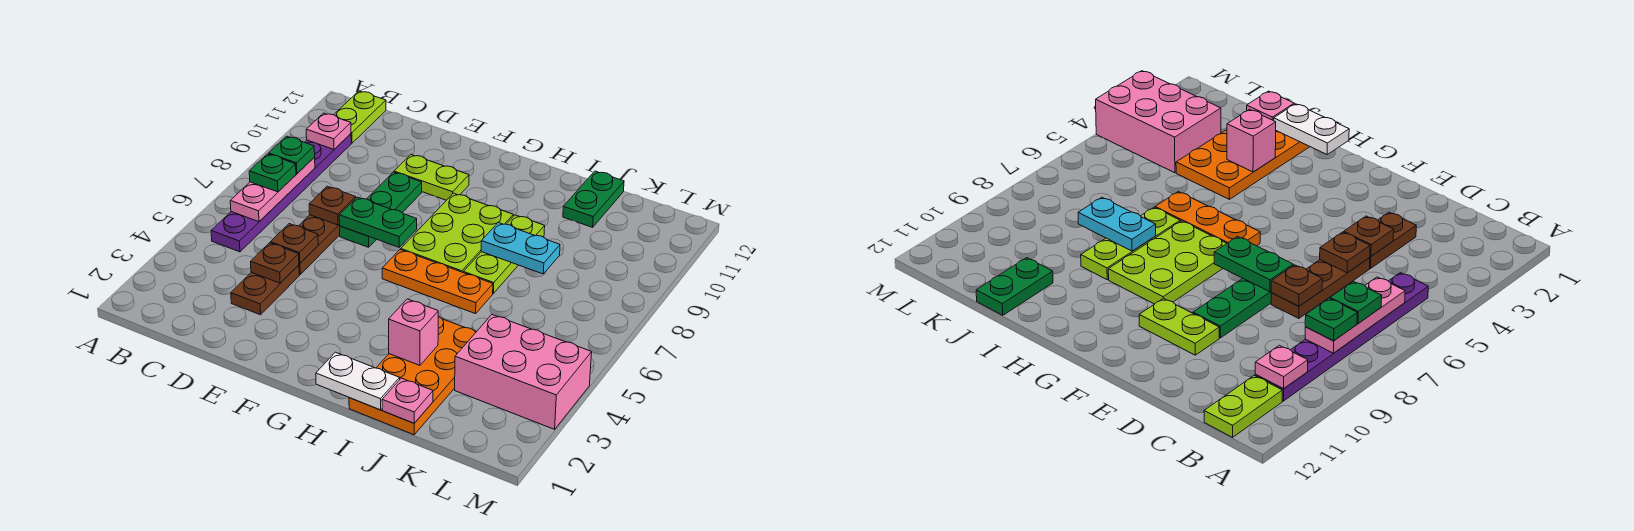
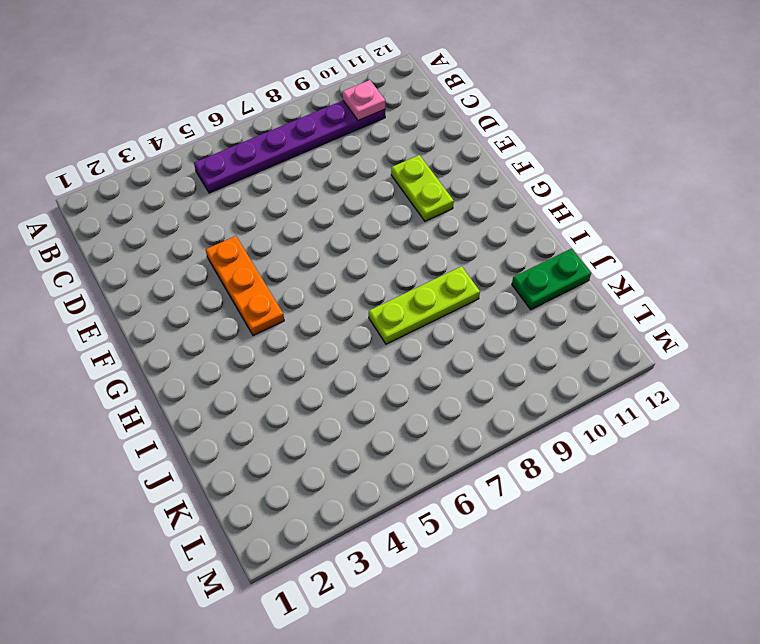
orange plate E4:G4 level 1 -> orange plate G6:I6 level 1
none -> lime plate B11:B12 level 1
none -> brown plate D3:D4 level 1
none -> brown plate D5:D7 level 1

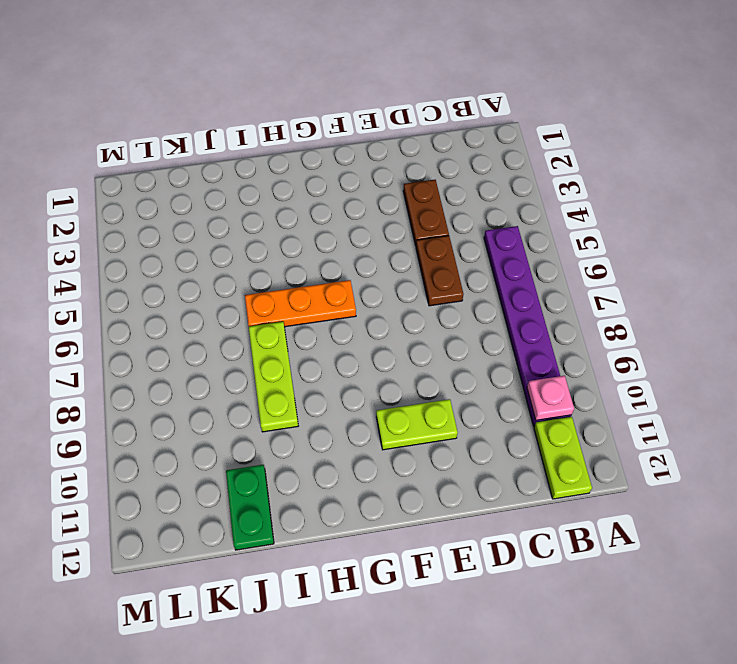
brown plate D5:D6 level 1 -> brown plate D5:D7 level 1
none -> green plate E7:E9 level 1
none -> lime plate G7:H9 level 1
none -> orange plate I1:J4 level 1

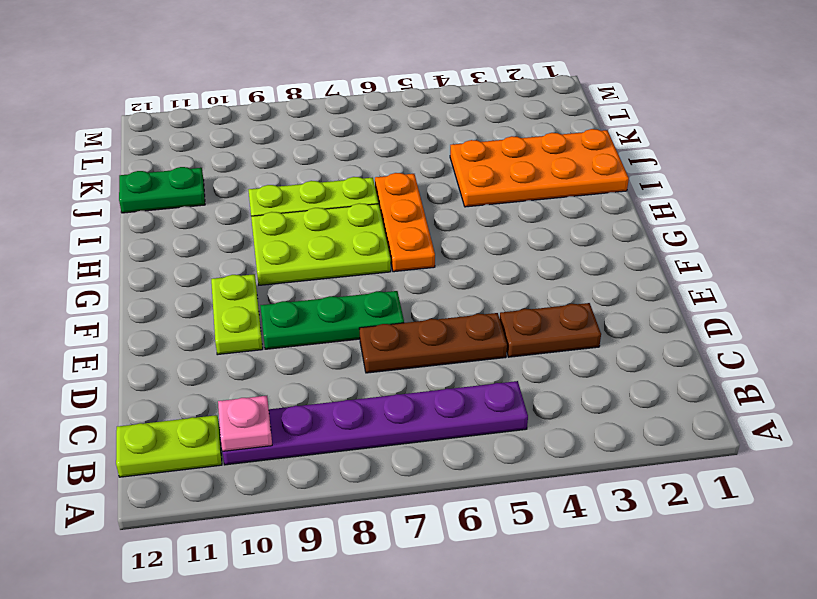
none -> pink brick K3:M4 level 1
none -> pink plate B6:B8 level 2
none -> brown plate D4 level 2

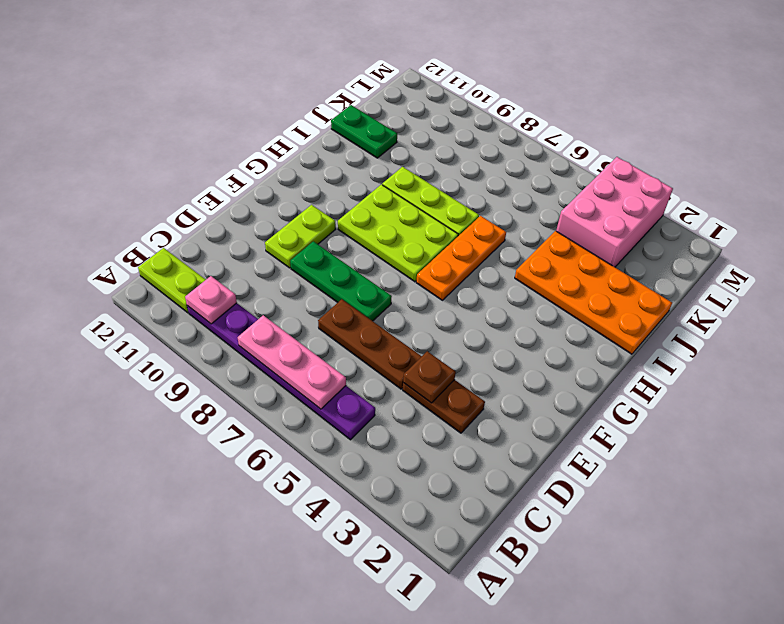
none -> brown plate D5 level 2
none -> brown plate D7 level 2
none -> green plate E7:F7 level 2

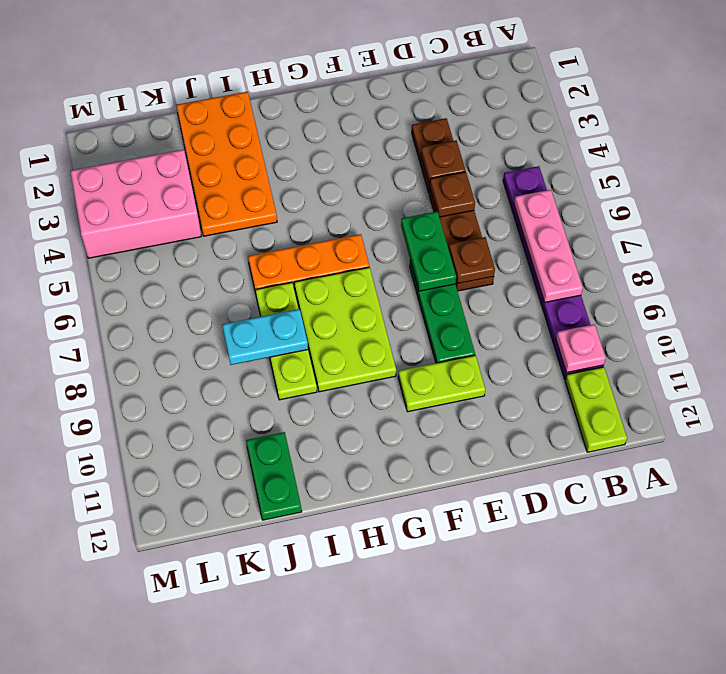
green plate E6:E7 level 2 -> green plate E7:F7 level 2
none -> white plate H1:I1 level 2
none -> pink brick I3 level 2
none -> pink plate J1 level 2

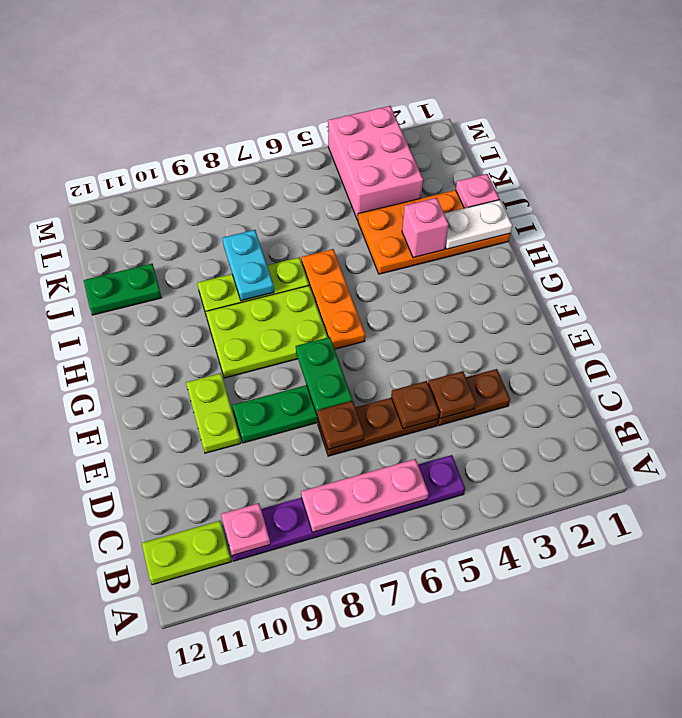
white plate I1:I2 level 2 -> white plate H1:I1 level 2
none -> green plate B7 level 3
none -> green plate B8 level 3

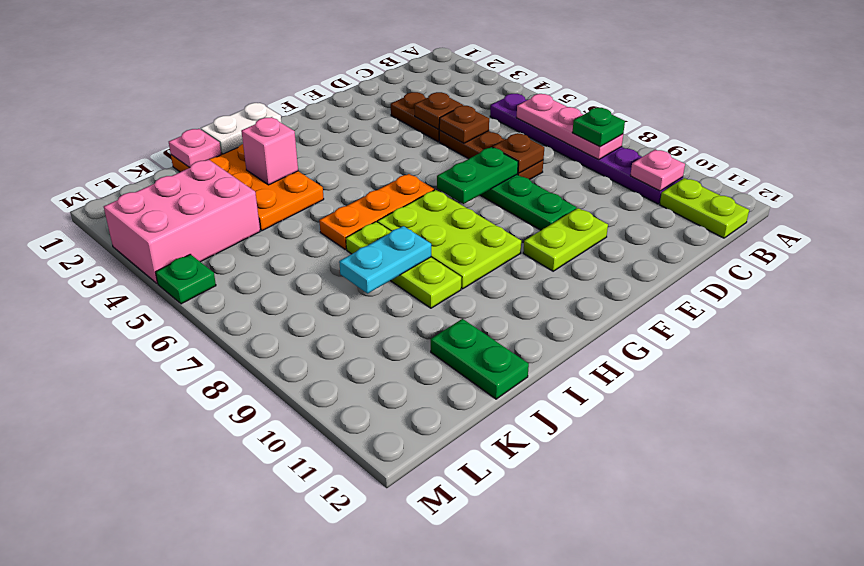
green plate M5 level 1 -> green plate B7 level 3

